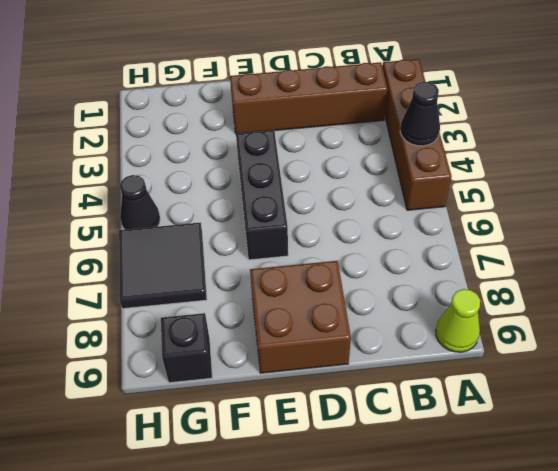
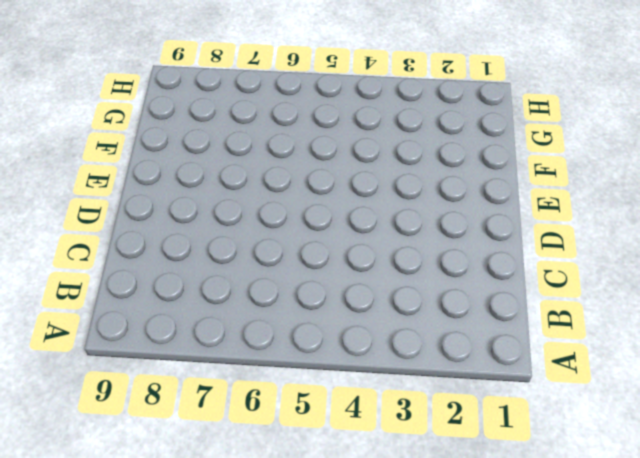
none -> brown brick A2:A5 level 1
none -> lime cone A9 level 1

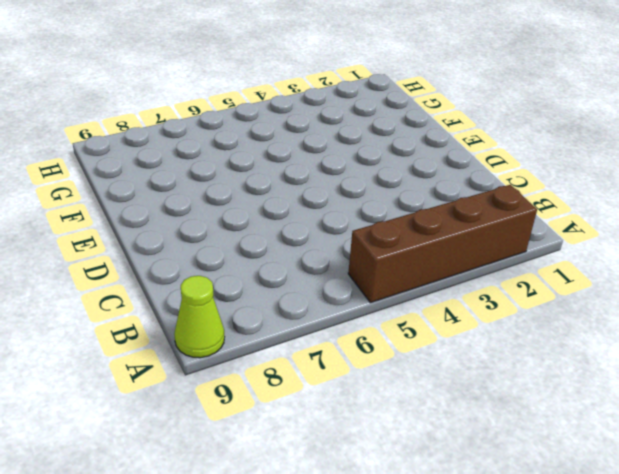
none -> brown brick B2:E2 level 1
none -> brown brick D8:E9 level 1

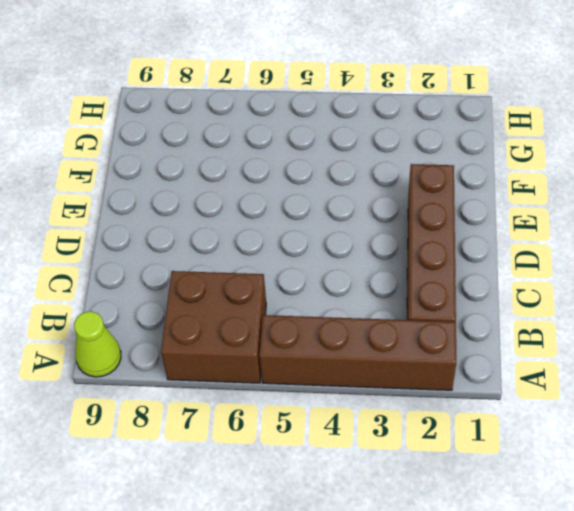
brown brick A6:B7 level 1 -> brown brick D8:E9 level 1
none -> black brick E4:E6 level 1
none -> black tile G6:H7 level 1

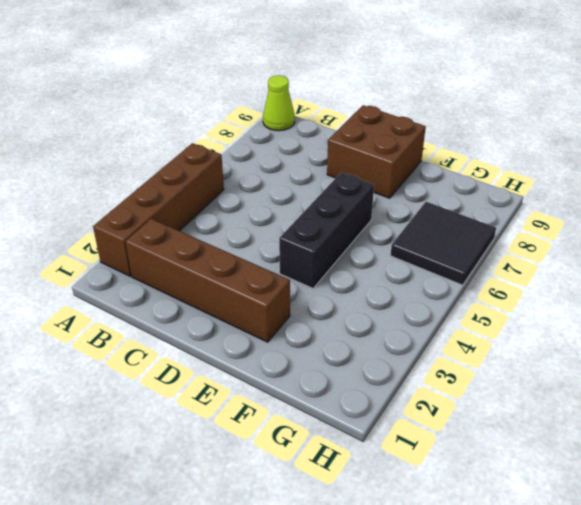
none -> black brick G9 level 1
none -> black cone H5 level 1

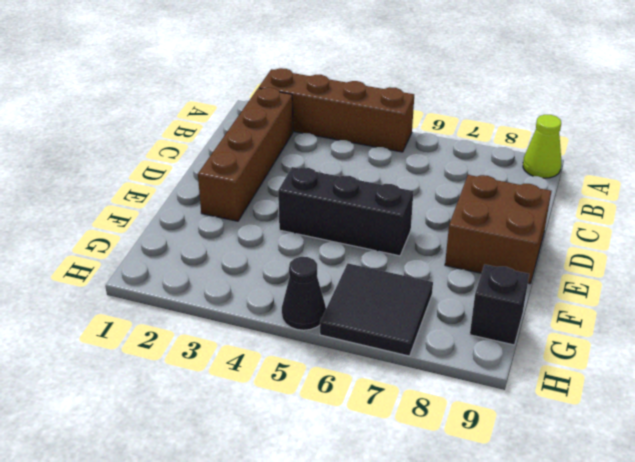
none -> black cone A4 level 2

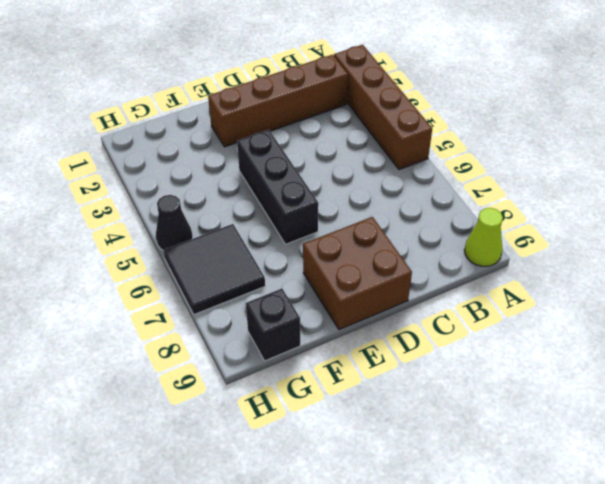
none -> black cone A4 level 2

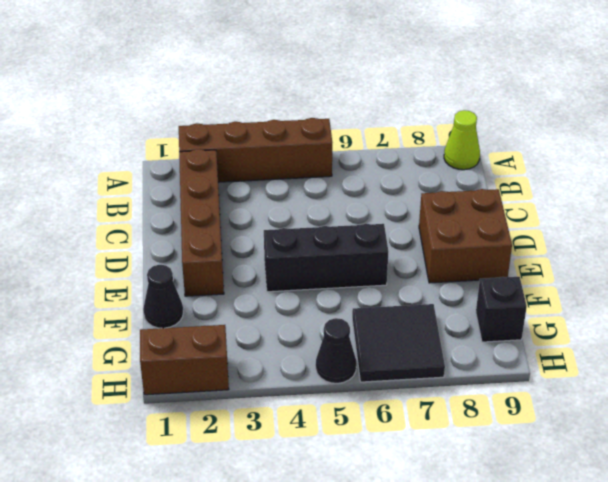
black cone F1 level 1 -> black cone A4 level 2
brown brick H1:H2 level 1 -> none

